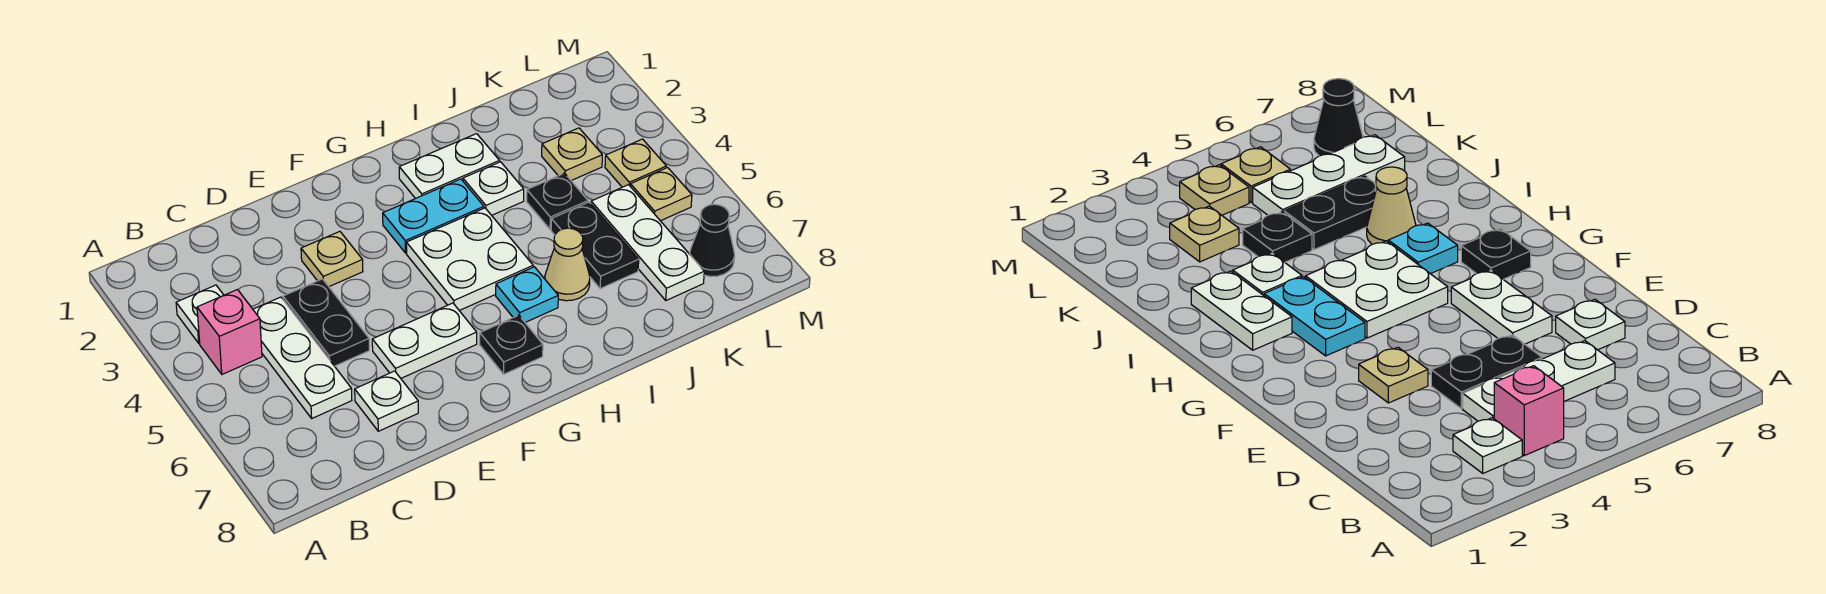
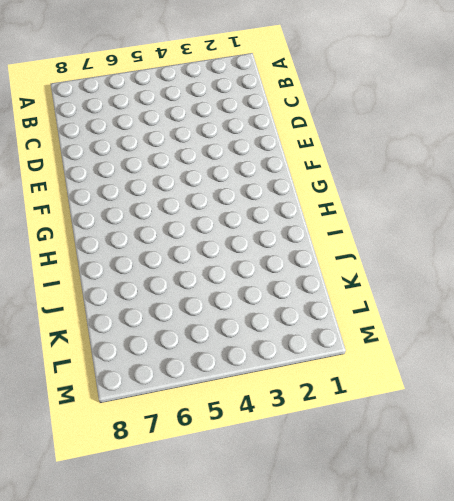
none -> white plate B3 level 1
none -> pink brick B4 level 1
none -> white plate C4:C6 level 1

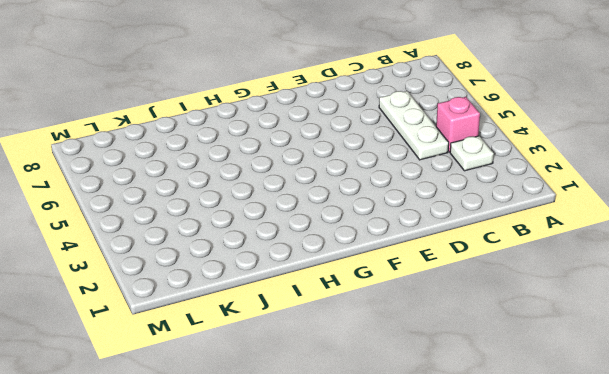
none -> black plate D4:D5 level 1
none -> white plate D7 level 1
none -> tan plate E3 level 1

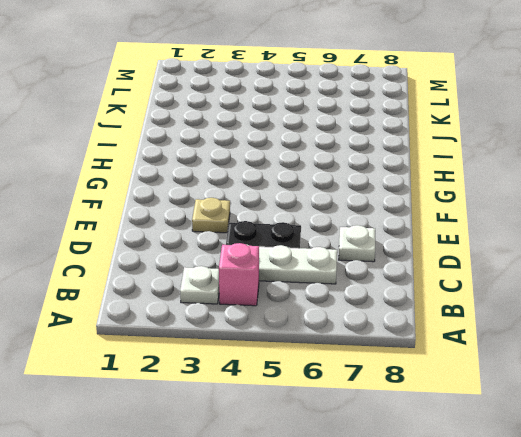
none -> white plate E6:F6 level 1
none -> cyan plate G3:H3 level 1
none -> white plate G4:H5 level 1

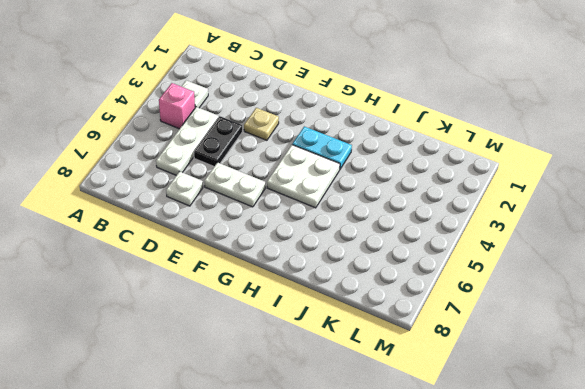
none -> black plate G7 level 1
none -> white plate H2:I2 level 1
none -> cyan plate H6 level 1

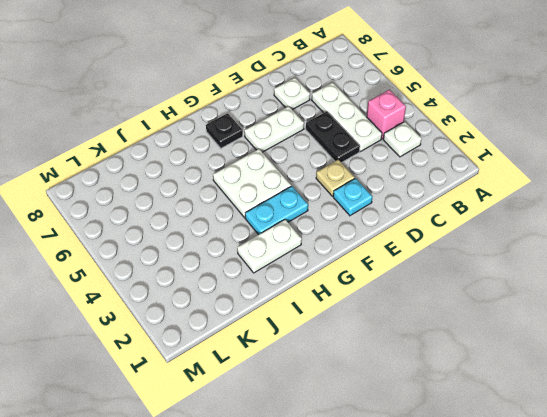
cyan plate E2 level 1 -> cyan plate H6 level 1
none -> white plate I3 level 1
none -> tan cone I6 level 1
none -> black plate J4 level 1

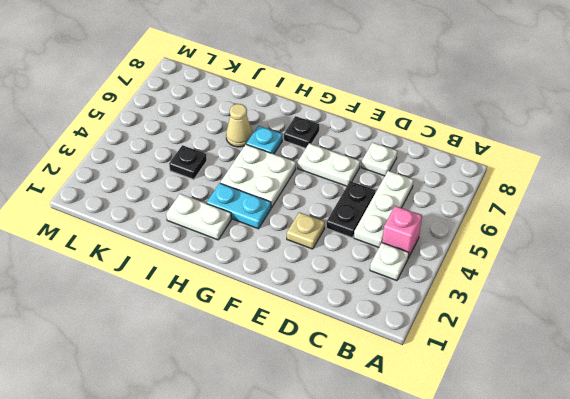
none -> white plate I3 level 1
none -> black plate J5:J6 level 1
none -> tan plate K3 level 1

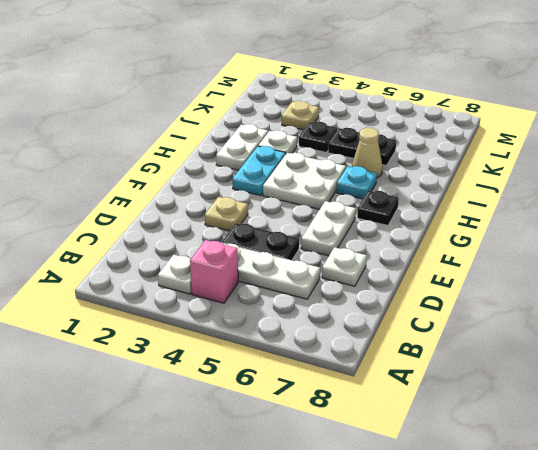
none -> white plate K5:K7 level 1
none -> tan plate L4 level 1
none -> tan plate L5 level 1

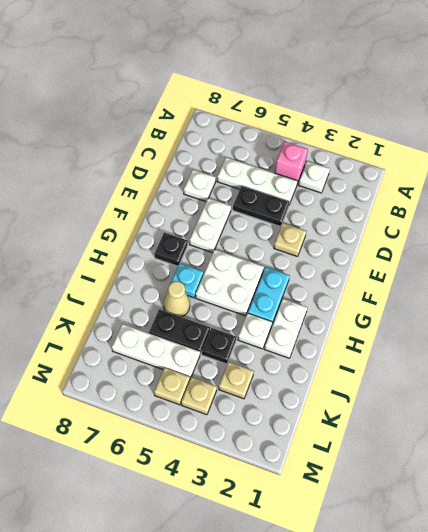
none -> black cone L7 level 1

